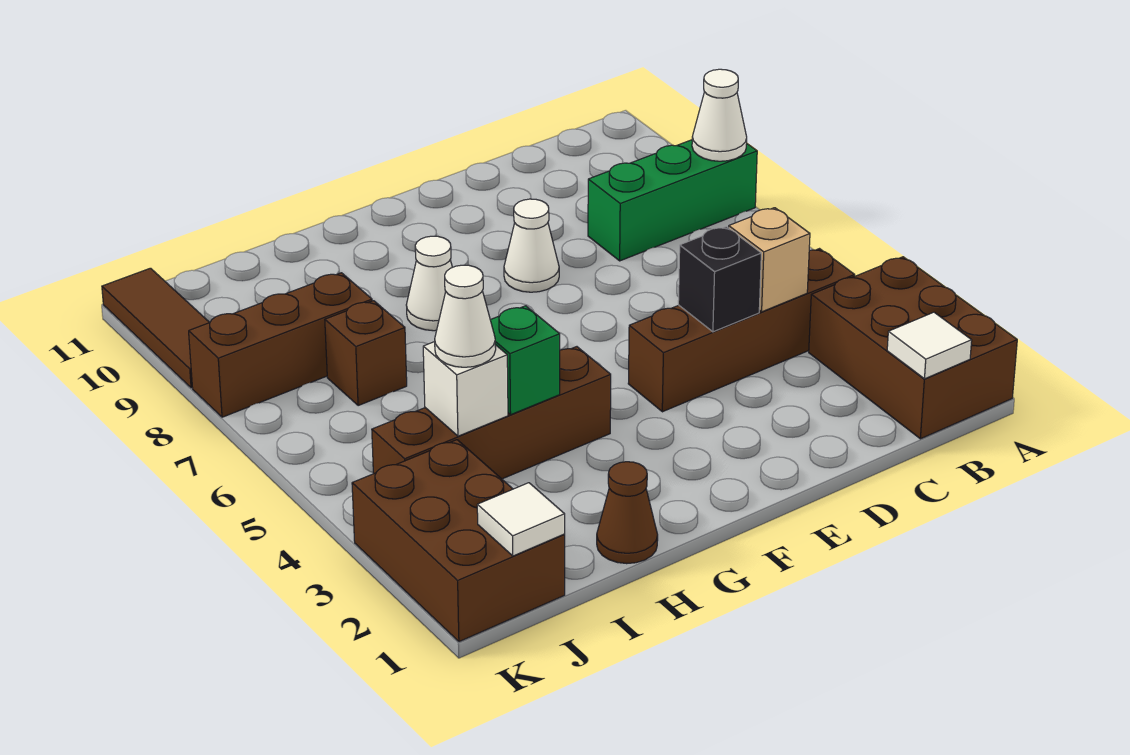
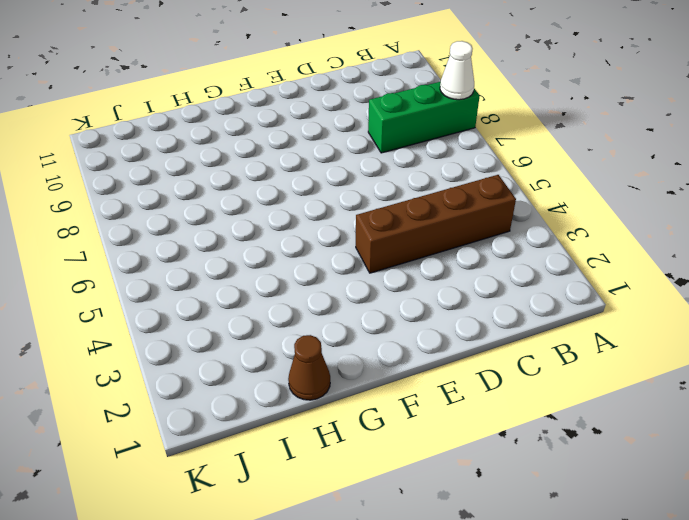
none -> brown brick A1:B3 level 1
none -> white cone E8 level 1
none -> brown brick G4:J4 level 1

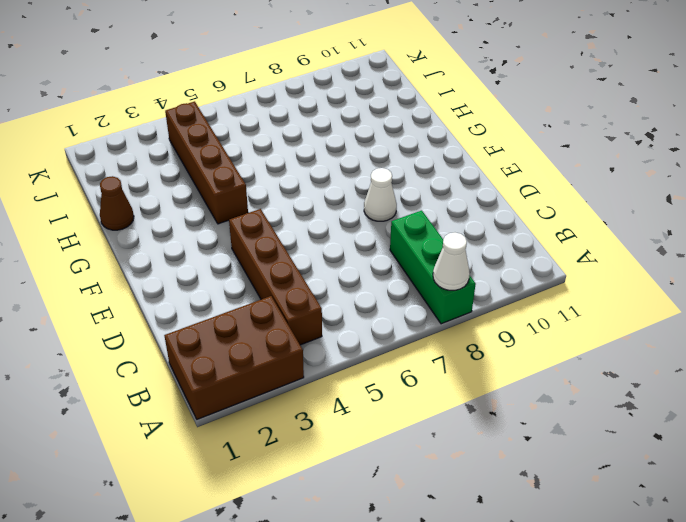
none -> white cone G8 level 1
none -> brown brick I7 level 1
none -> brown brick I8:K8 level 1

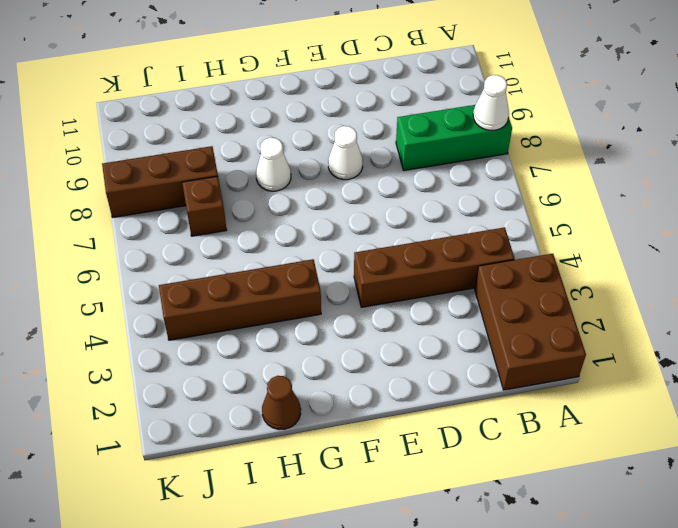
none -> brown brick J1:K3 level 1
none -> brown tile K9:K11 level 1
none -> white tile B1 level 2

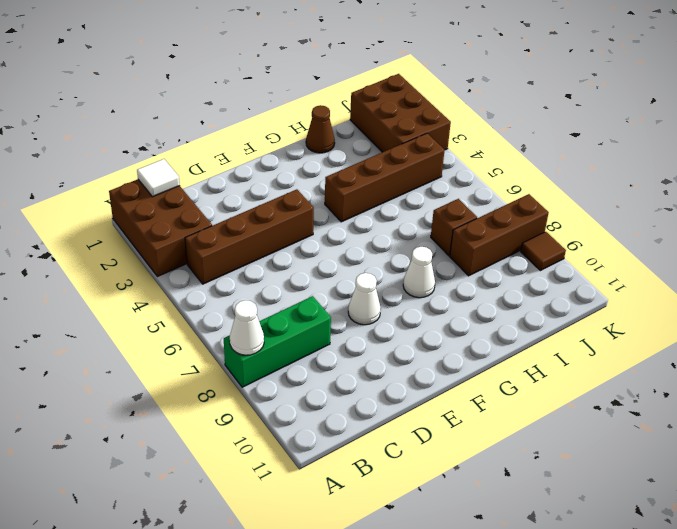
brown tile K9 level 1 -> brown tile K9:K11 level 1
none -> tan brick C4 level 2
none -> black brick D4 level 2
none -> green brick H4 level 2

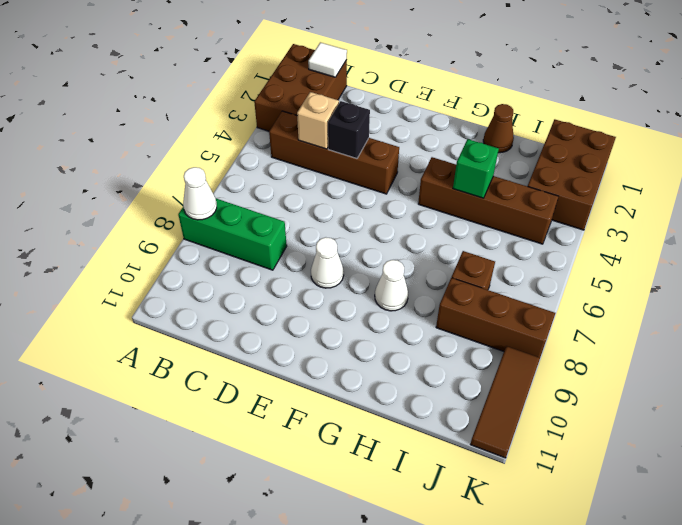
none -> white brick I4 level 2
none -> white tile J1 level 2
none -> white cone I4 level 3

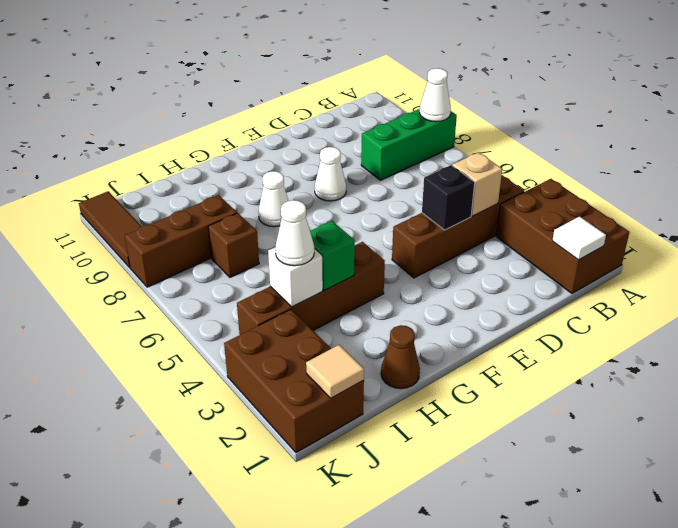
tan tile J1 level 2 -> white tile J1 level 2

